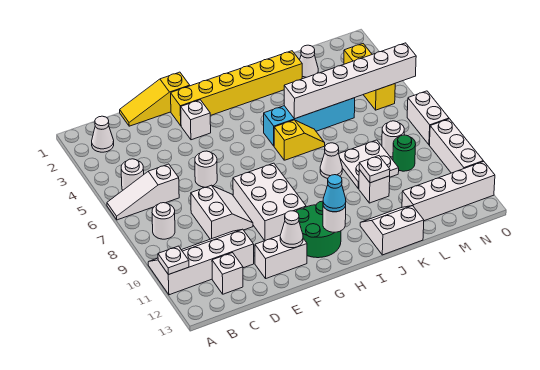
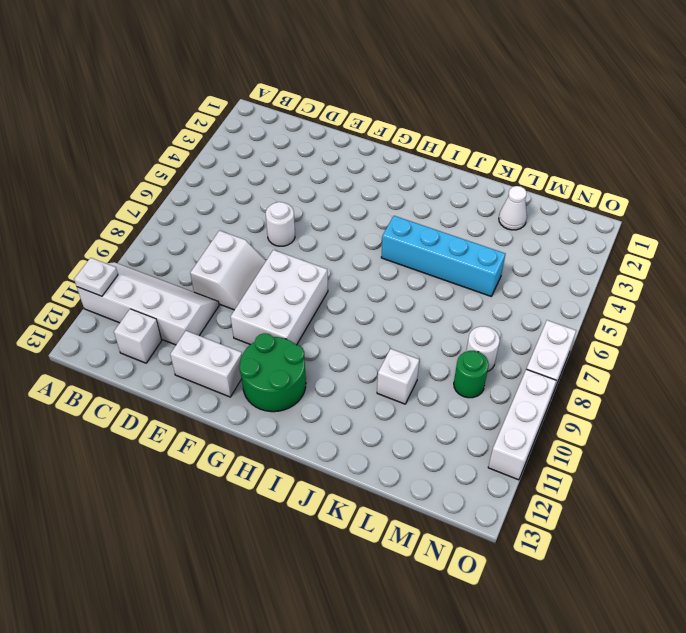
none -> white slope A6:C6 level 1 top C
none -> white cone B2 level 1
none -> white round brick B5 level 1
none -> white round brick B8 level 1

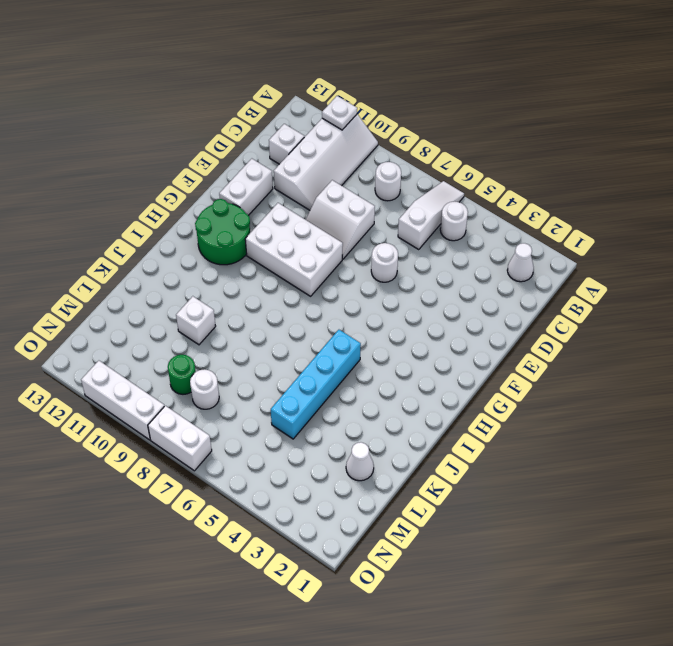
none -> yellow slope D1:F1 level 1 top F
none -> yellow brick F2:K2 level 1
none -> white brick F3 level 1
none -> yellow slope I6:J6 level 1 top I

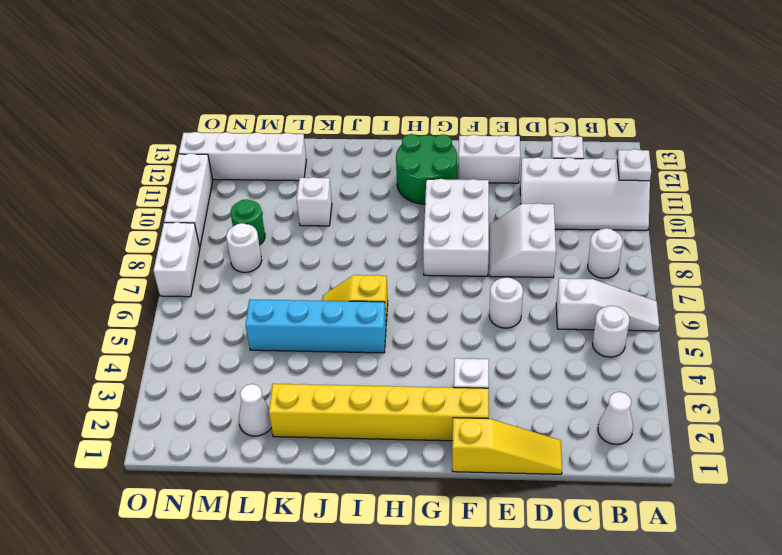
none -> white cone J8 level 1
none -> white slope J12:K13 level 1 top 13
none -> white plate K8:L9 level 1
none -> yellow brick N3:N5 level 1

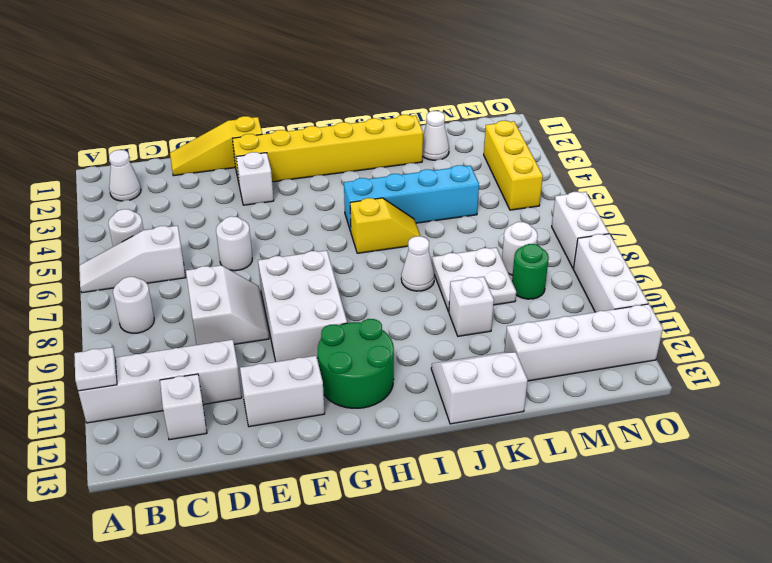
none -> white cone F12 level 2
none -> white round brick H12 level 2
none -> white brick J5:O5 level 2
none -> white plate K10 level 2

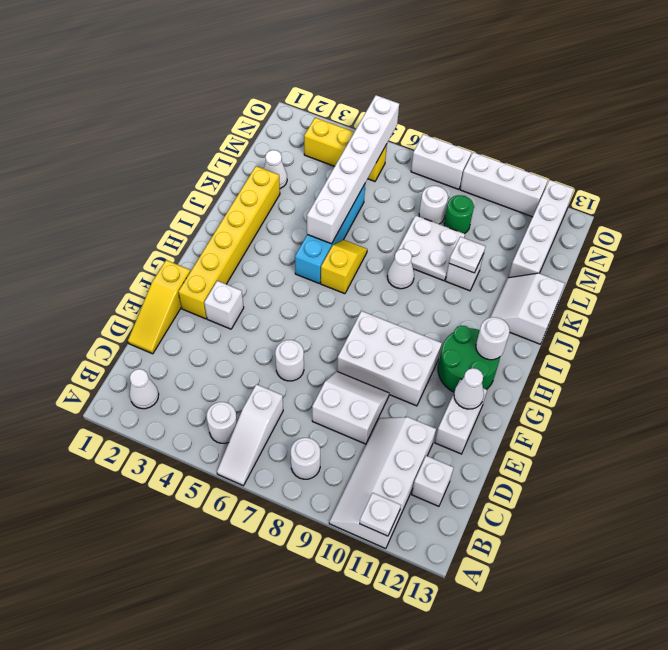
none -> cyan cone H12 level 3

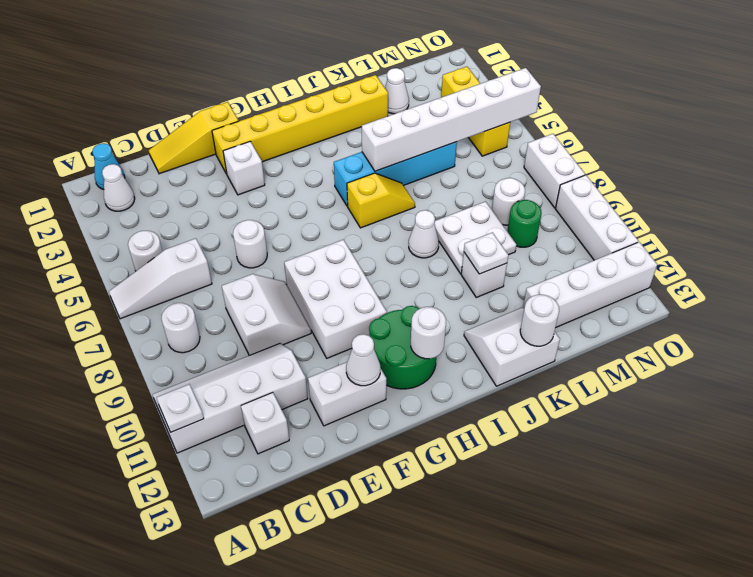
cyan cone B1 level 1 -> cyan cone H12 level 3
white round brick K13 level 2 -> none

